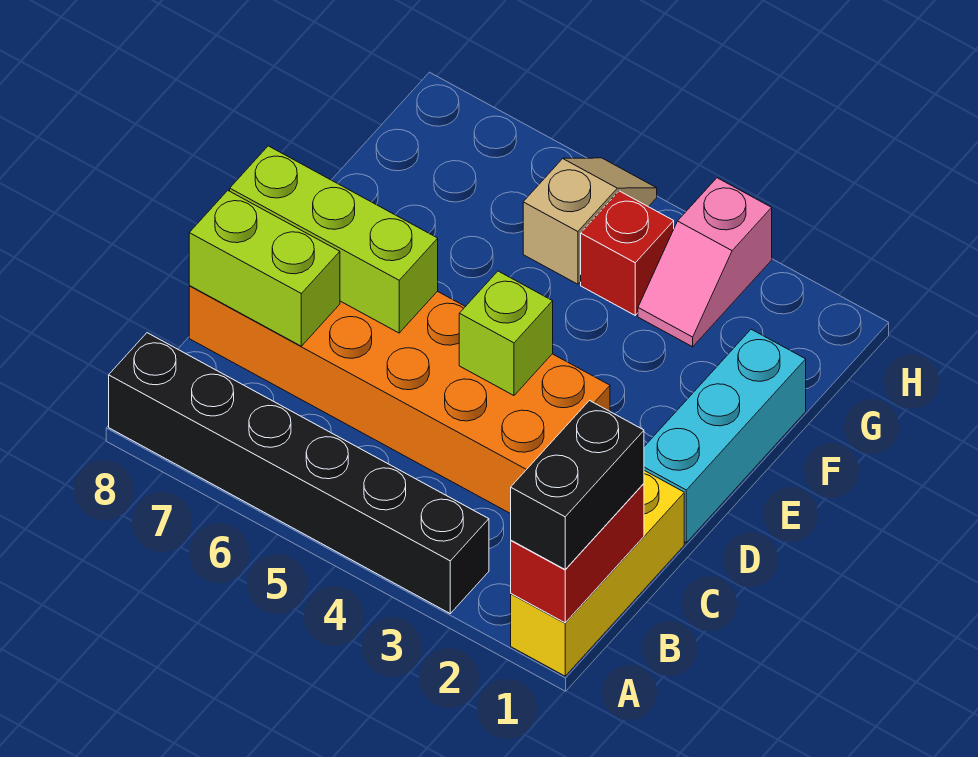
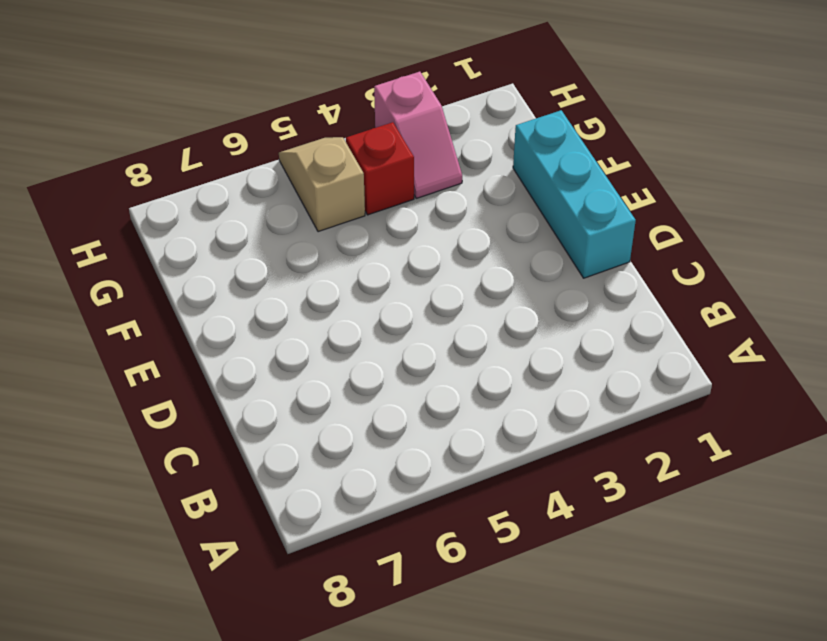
none -> yellow brick A1:C1 level 1
none -> black brick A3:A8 level 1
none -> orange brick C3:D8 level 1

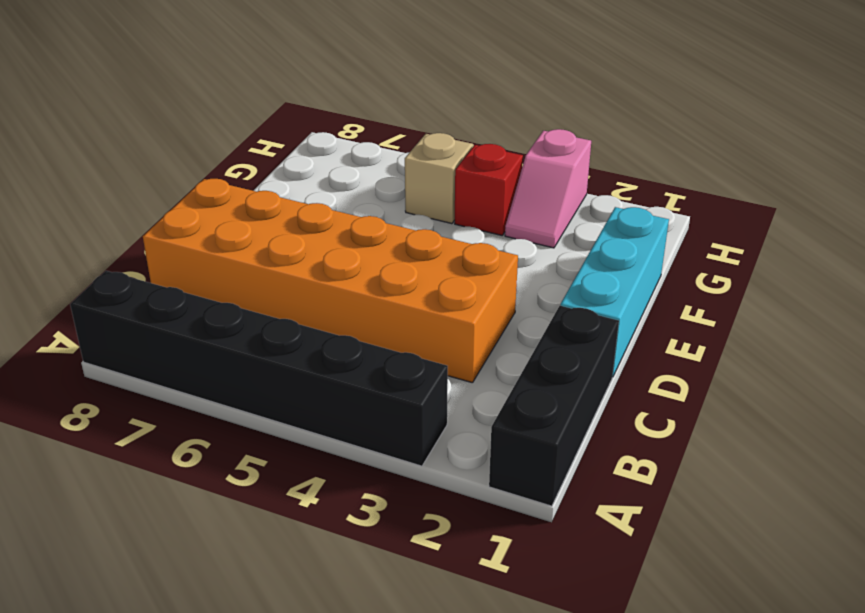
black brick A1:C1 level 1 -> yellow brick A1:C1 level 1
none -> red brick A1:B1 level 2
none -> lime brick C7:C8 level 2
none -> lime brick D4 level 2

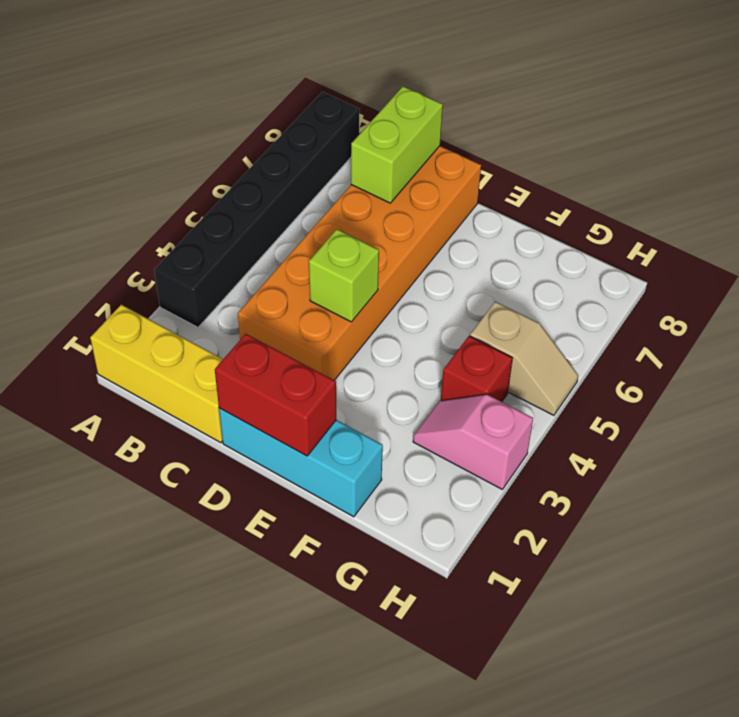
red brick D1:E1 level 2 -> red brick A1:B1 level 2
none -> lime brick D6:D8 level 2
none -> black brick A1:B1 level 3

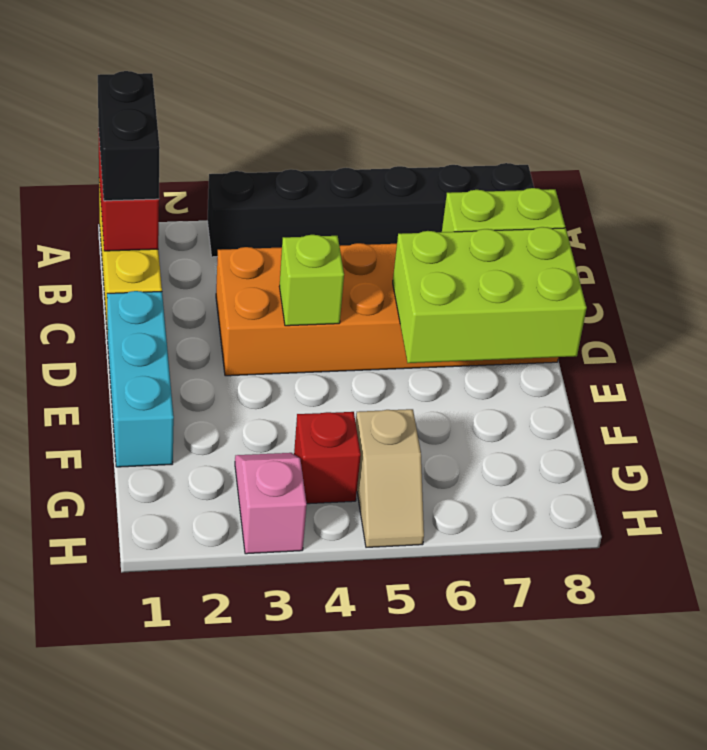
lime brick D6:E8 level 2 -> lime brick D6:D8 level 2

